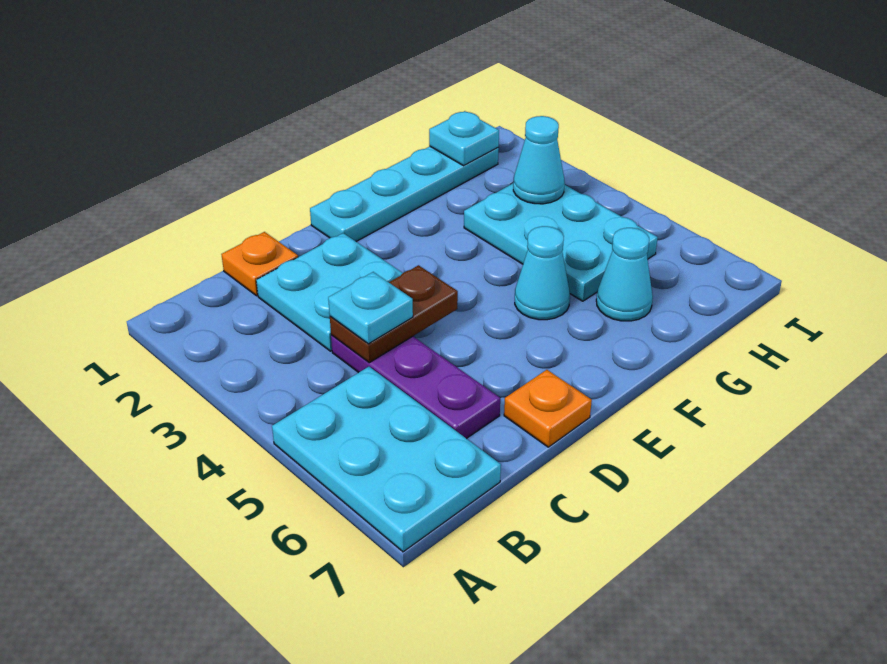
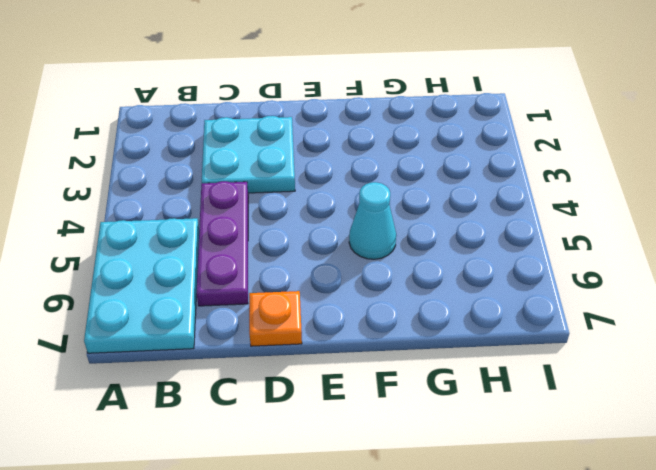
none -> orange plate C1 level 1
none -> cyan plate E1:H1 level 1
none -> cyan plate G3:H5 level 1

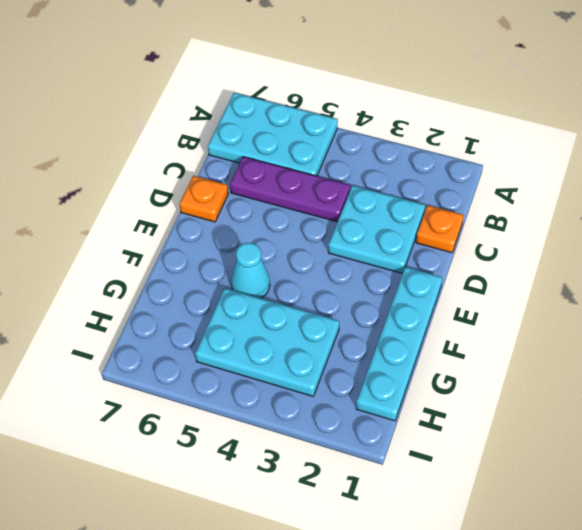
none -> cyan cone G6 level 1
none -> brown plate C4:D4 level 2
none -> cyan plate H1 level 2

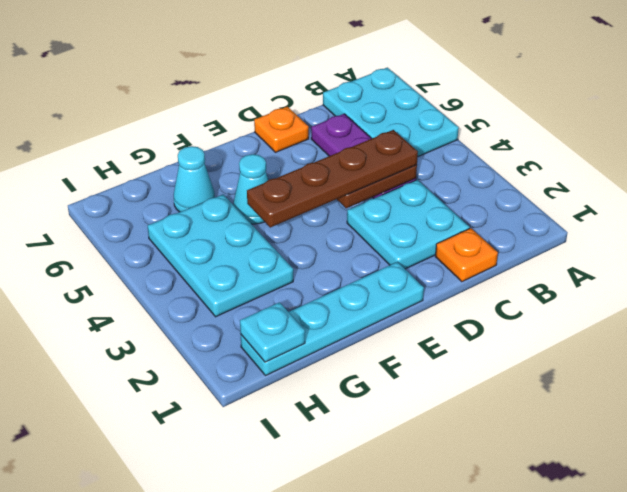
brown plate C4:F4 level 3 -> cyan plate C4 level 3
none -> cyan cone H3 level 2

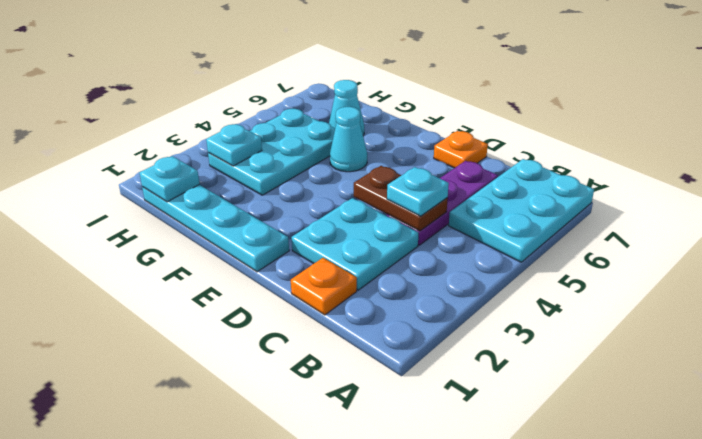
cyan plate H3 level 2 -> cyan cone H3 level 2

